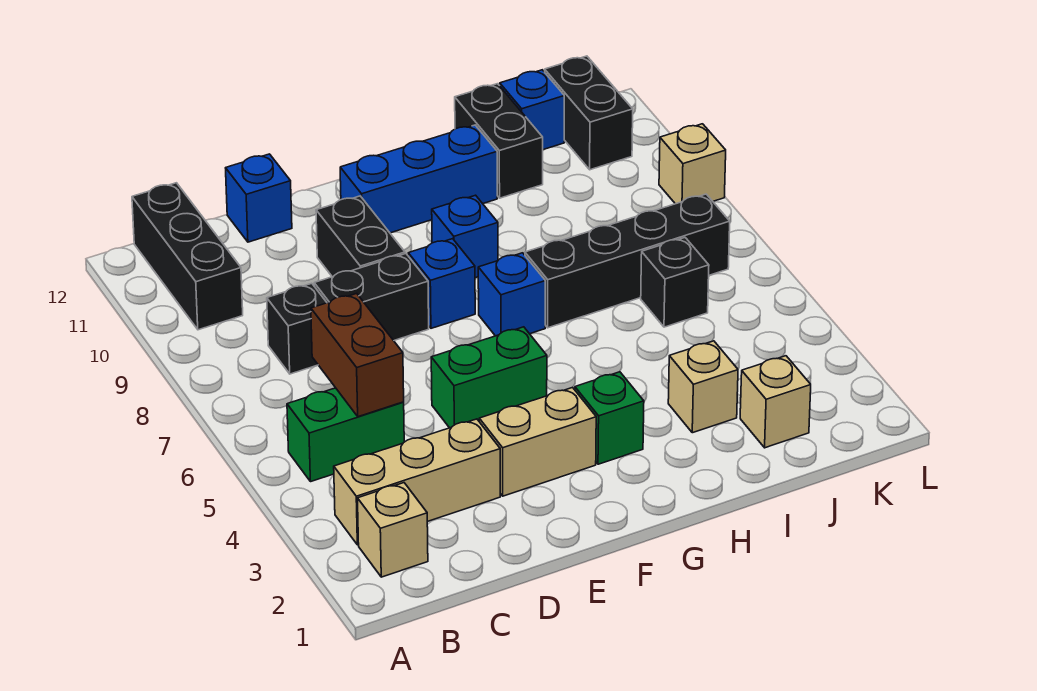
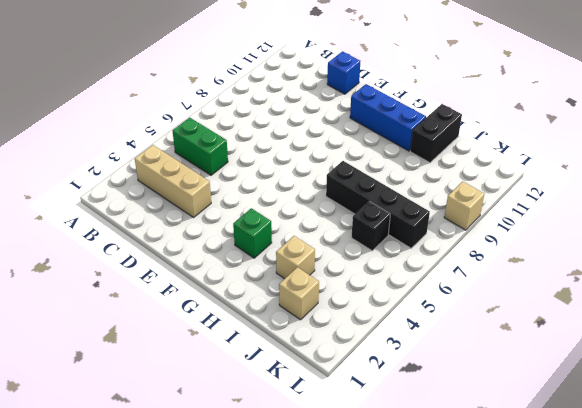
none -> tan brick B2 level 1
none -> black brick B10:B12 level 1
none -> black brick C8 level 1

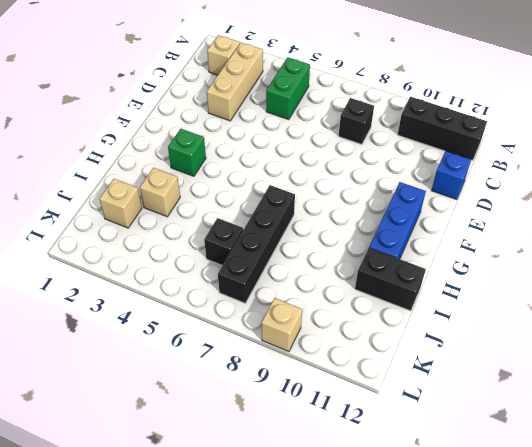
none -> black brick D8:E8 level 1
none -> tan brick E3:F3 level 1
none -> green brick E5:F5 level 1

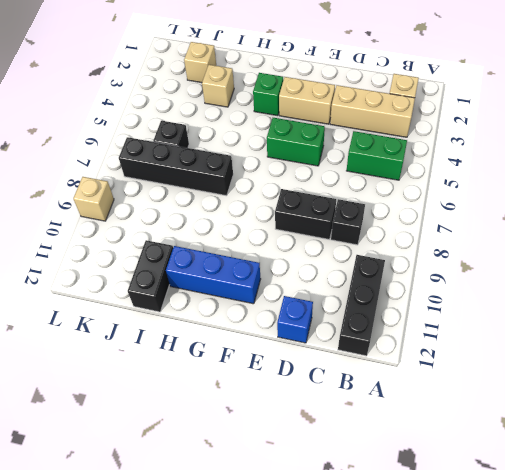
none -> black brick E9:E10 level 1
none -> blue brick F8 level 1
none -> blue brick G7 level 1

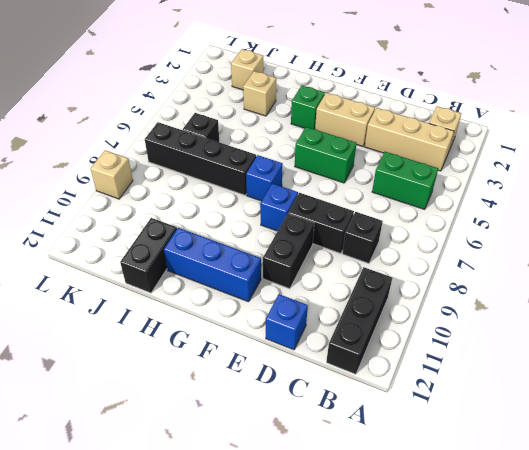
none -> blue brick G9 level 1
none -> blue brick J12 level 1
none -> black brick K11:K12 level 1

